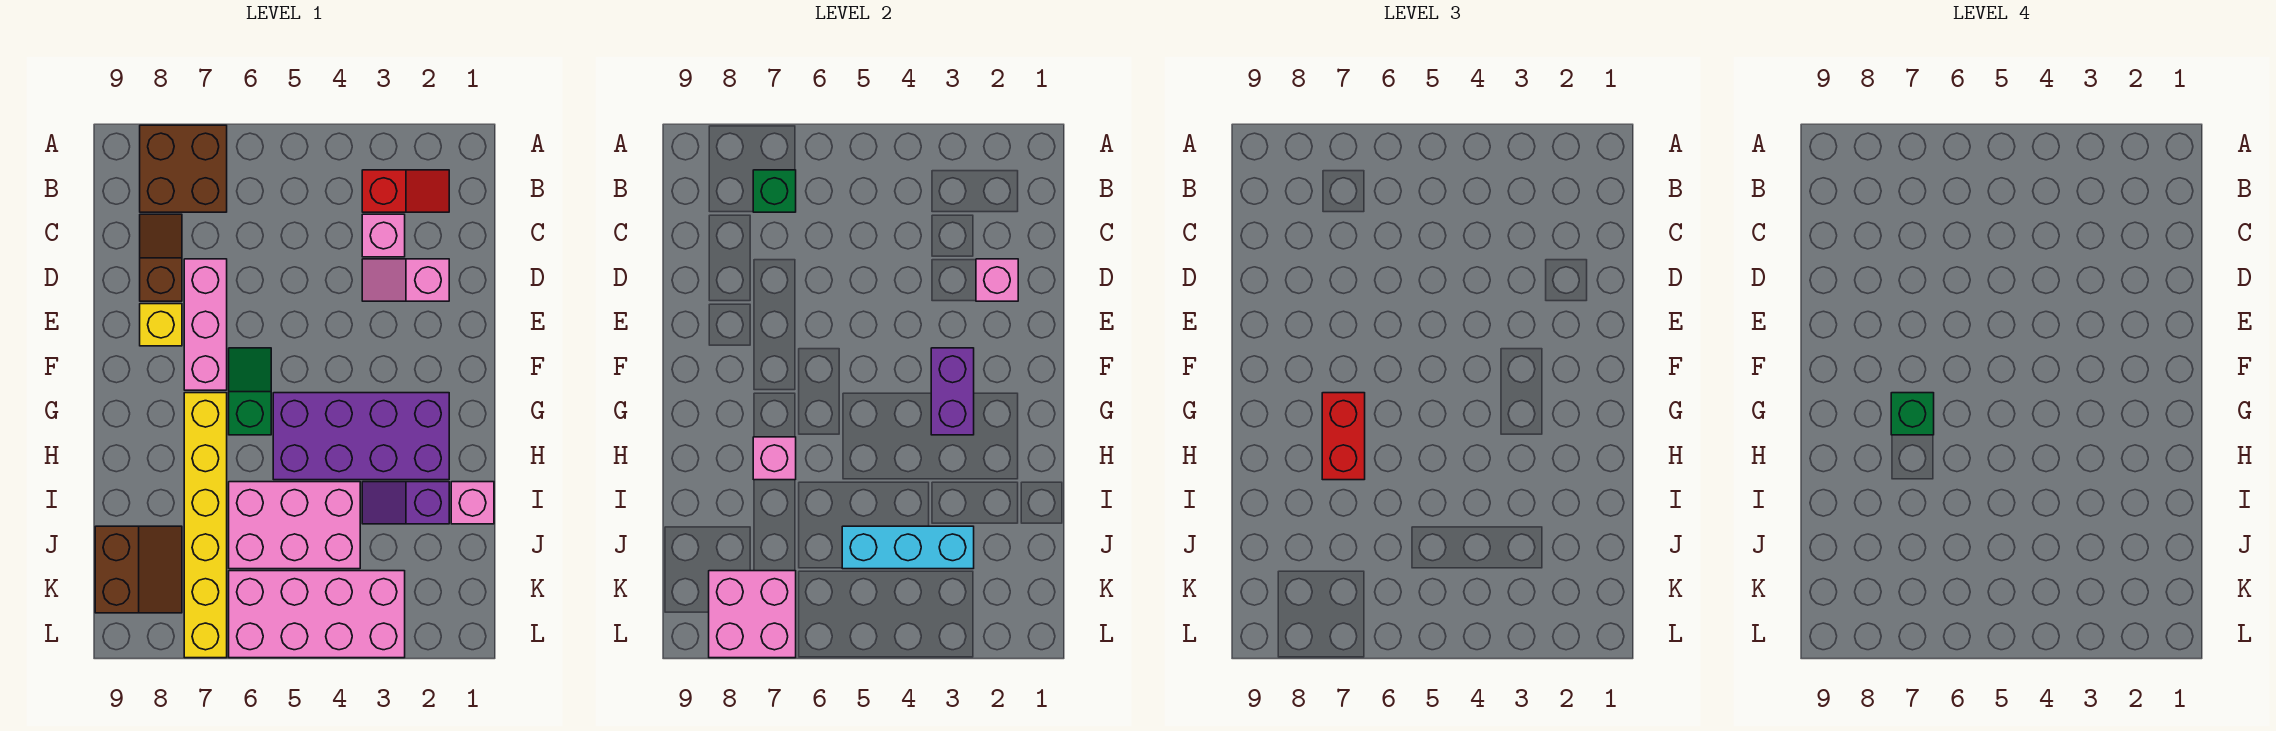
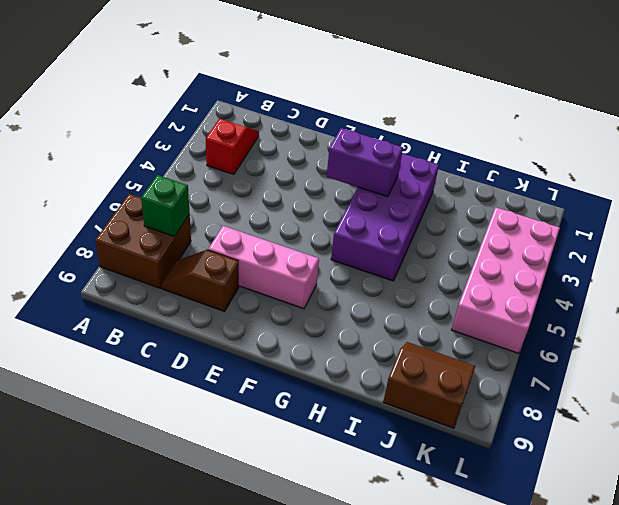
none -> pink brick C3 level 1
none -> pink slope D2:D3 level 1 top 2
none -> yellow brick E8 level 1

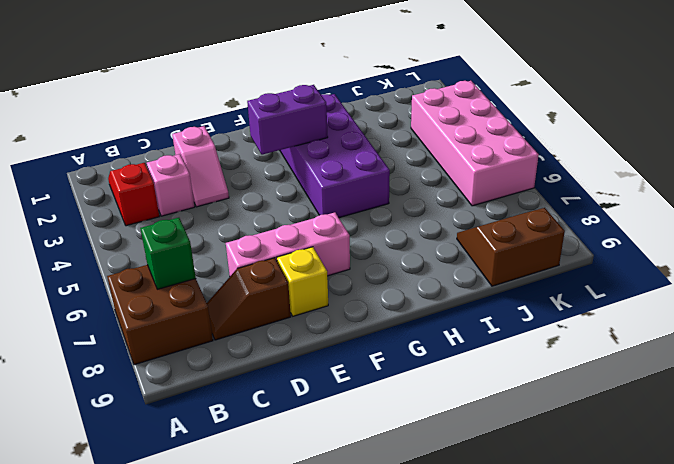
none -> green slope F6:G6 level 1 top G
none -> yellow brick G7:L7 level 1
none -> pink brick I1 level 1

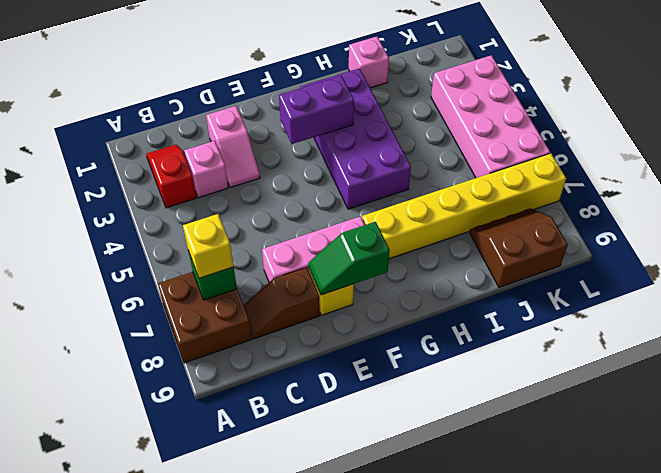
yellow brick B7 level 3 -> none
green slope E8:F8 level 2 top F -> green slope F6:G6 level 1 top G
none -> purple slope I2:I3 level 1 top 2
none -> pink brick I4:J6 level 1
none -> pink brick D2 level 2

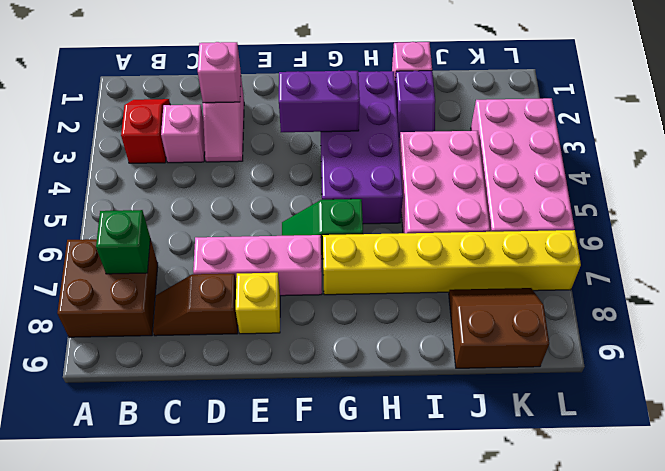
none -> pink brick H7 level 2
none -> cyan brick J3:J5 level 2
none -> pink brick K7:L8 level 2

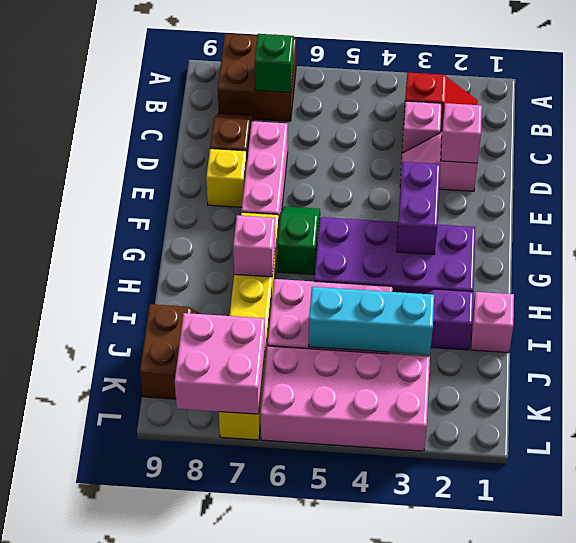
none -> red brick G7:H7 level 3
none -> green brick G7 level 4

